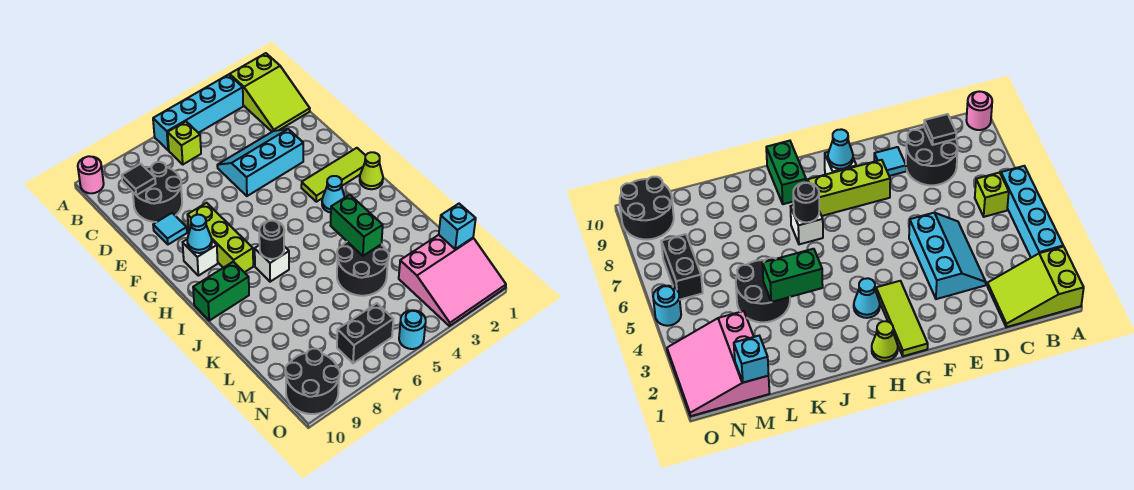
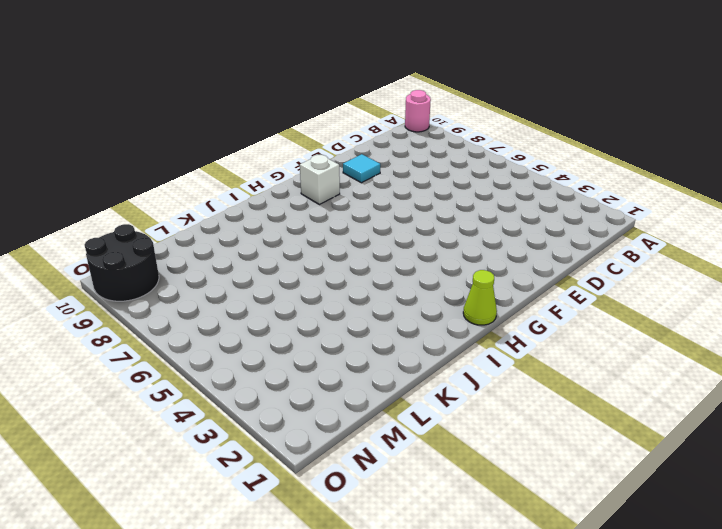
none -> lime slope A1:C2 level 1 top A
none -> cyan brick A3:A6 level 1
none -> lime brick B6 level 1

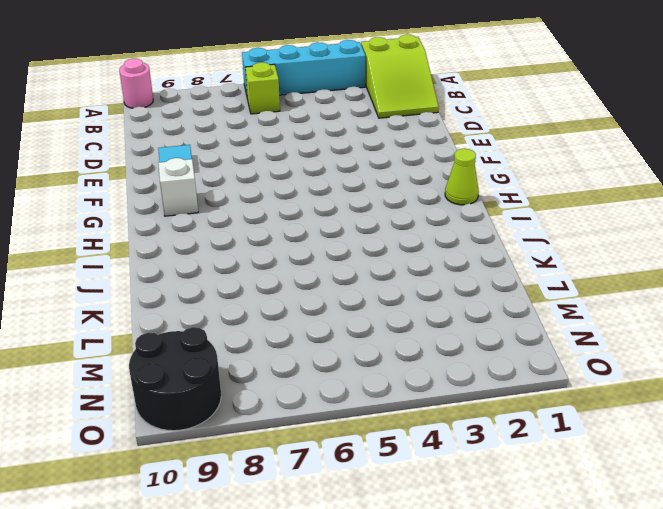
none -> black round brick C8:D9 level 1
none -> cyan slope D3:E5 level 1 top E
none -> lime brick F8:H8 level 1

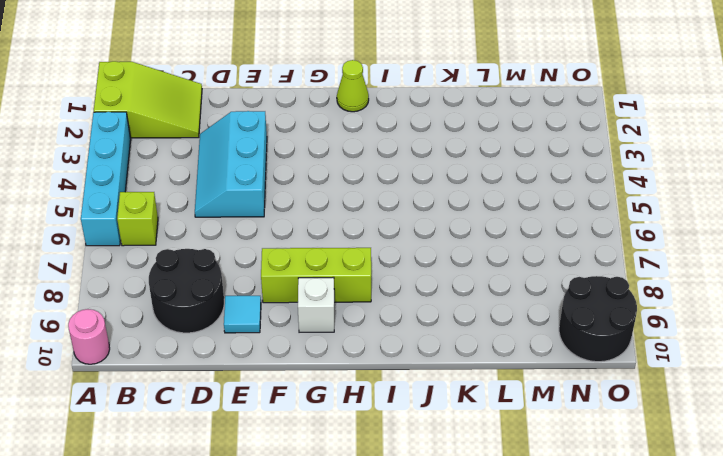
none -> lime tile G1:G3 level 1
none -> cyan cone H3 level 1
none -> white brick I7 level 1

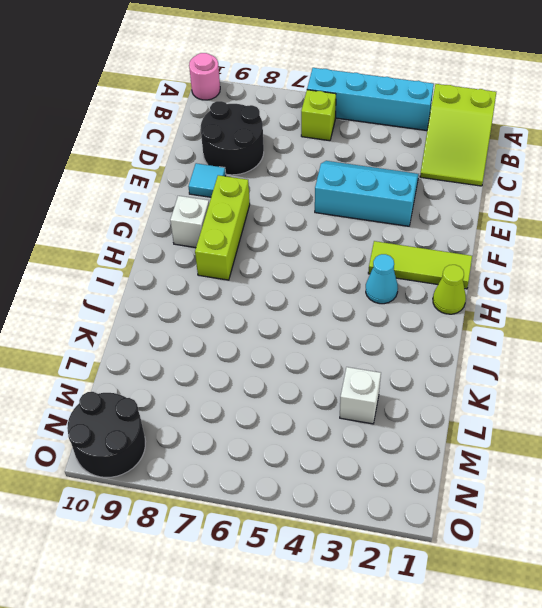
white brick L3 level 1 -> white brick I7 level 1
none -> green brick I9:I10 level 1
none -> black round brick K4:L5 level 1
none -> pink slope M1:O3 level 1 top M

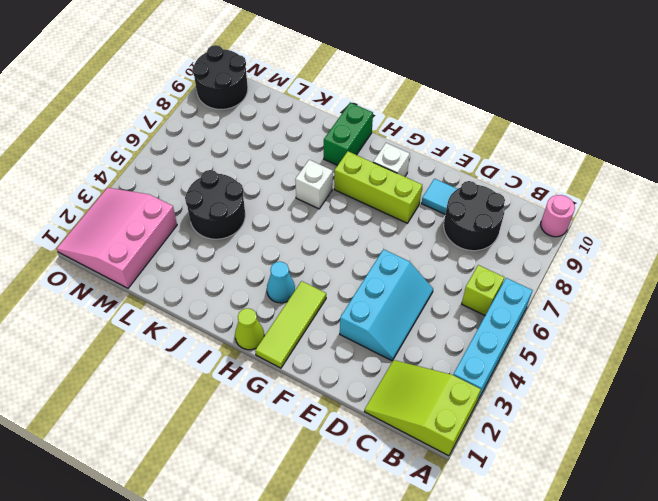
none -> black brick N6:N7 level 1
none -> cyan round brick O5 level 1
none -> black tile C9 level 2

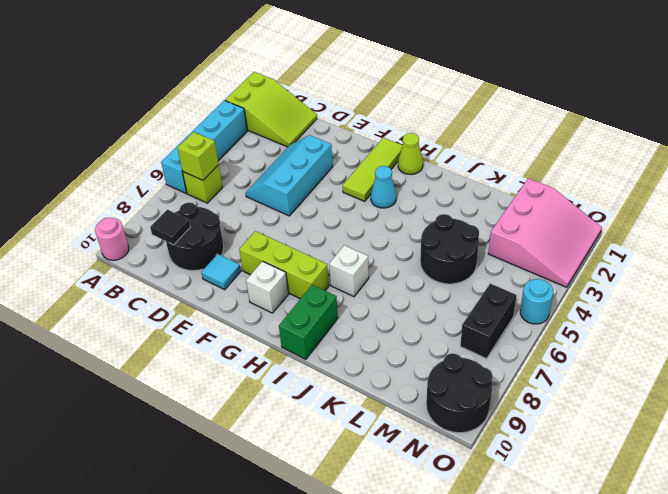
lime brick B6 level 2 -> none
none -> cyan cone G9 level 2
none -> black round brick I7 level 2
none -> green brick J4:K4 level 2

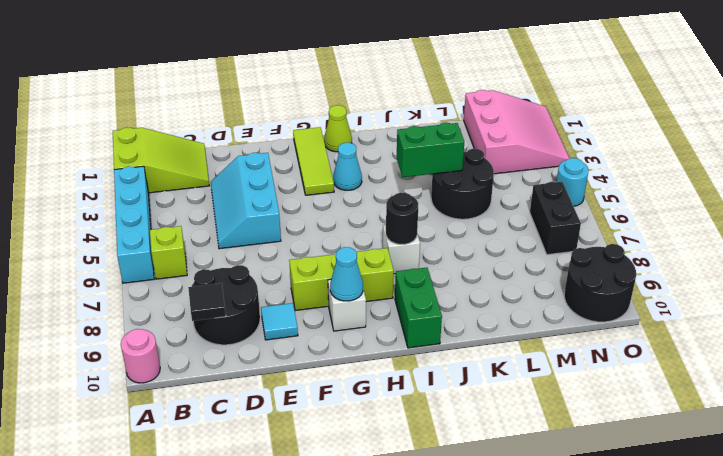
none -> cyan brick M1 level 2

